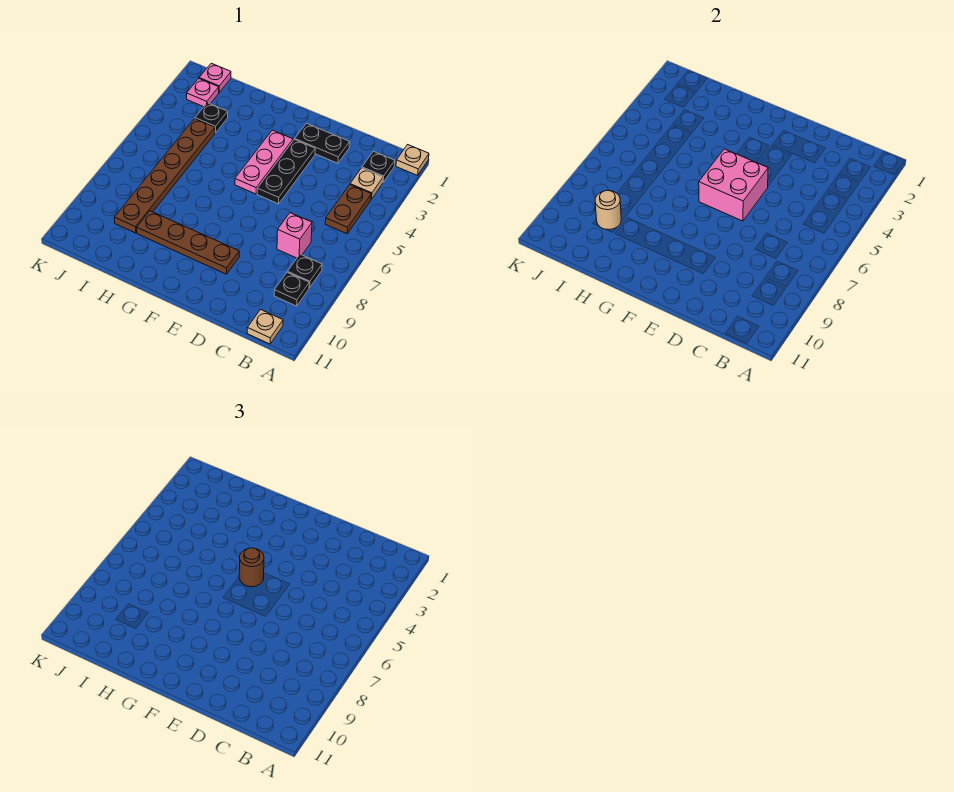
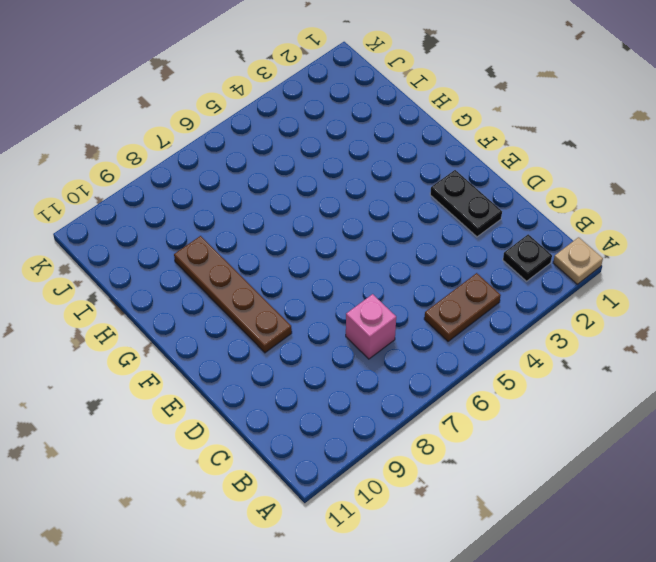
none -> tan plate B3 level 1
none -> black plate B8 level 1
none -> black plate B9 level 1

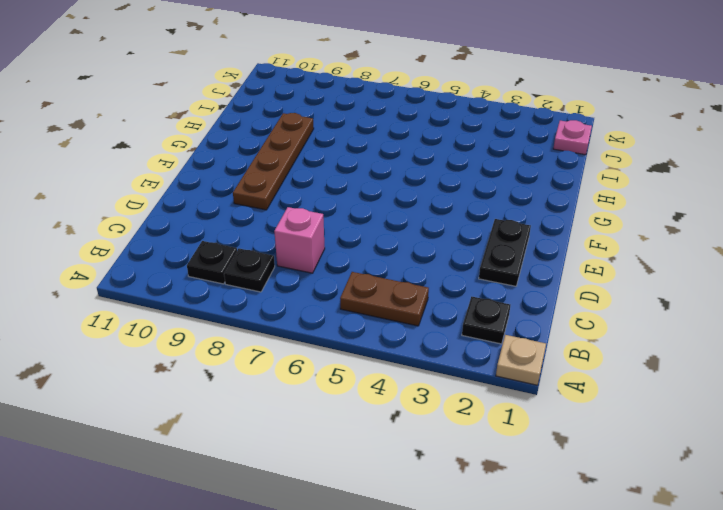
none -> tan plate B3 level 1
none -> tan plate B11 level 1
none -> black plate E3:E5 level 1

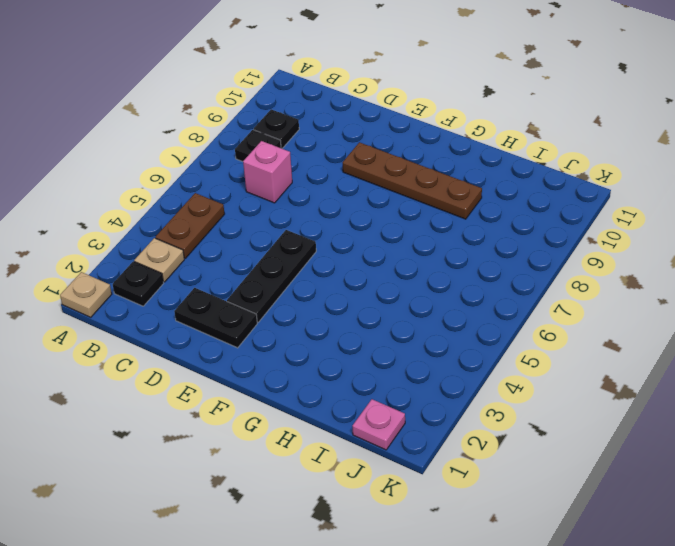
none -> tan plate B11 level 1
none -> pink plate F3:F5 level 1
none -> black plate I3 level 1

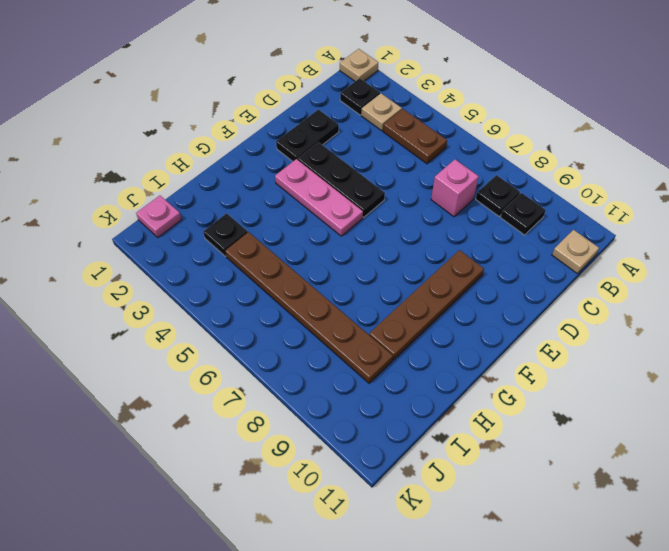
none -> pink plate J2 level 1
none -> pink brick E5:F6 level 2
none -> tan round brick I9 level 2

